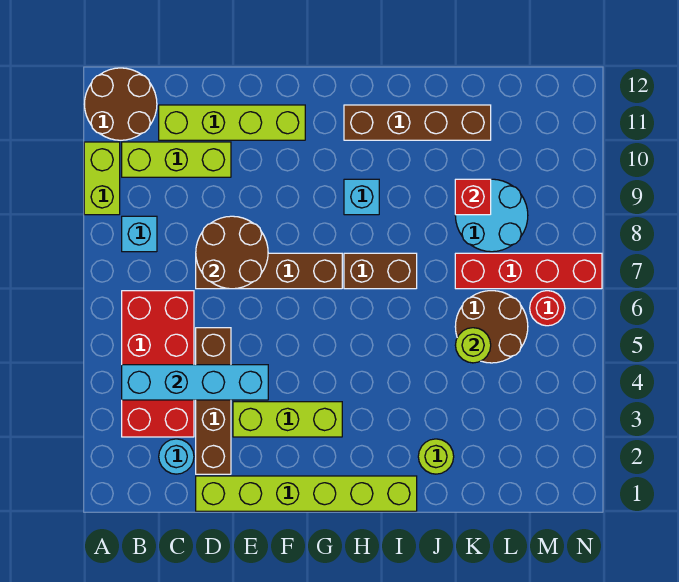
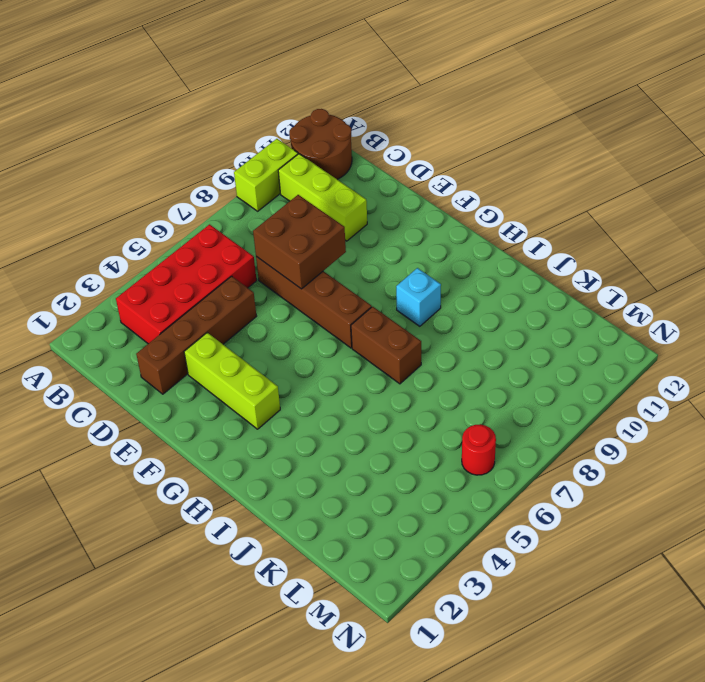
brown brick D7:E8 level 2 -> brown round brick D7:E8 level 2
none -> cyan brick B8 level 1
none -> cyan round brick C2 level 1
none -> lime brick C11:F11 level 1

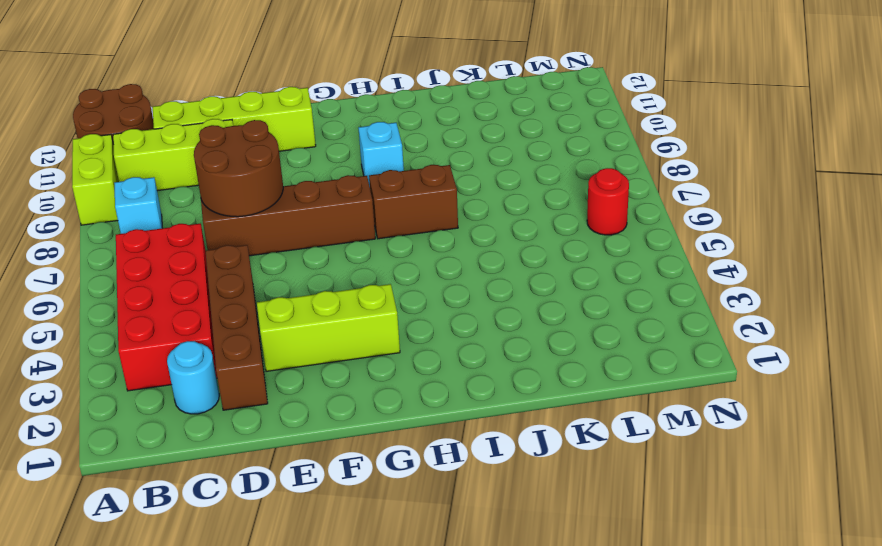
none -> lime brick D1:I1 level 1
none -> brown brick H11:K11 level 1
none -> lime round brick J2 level 1

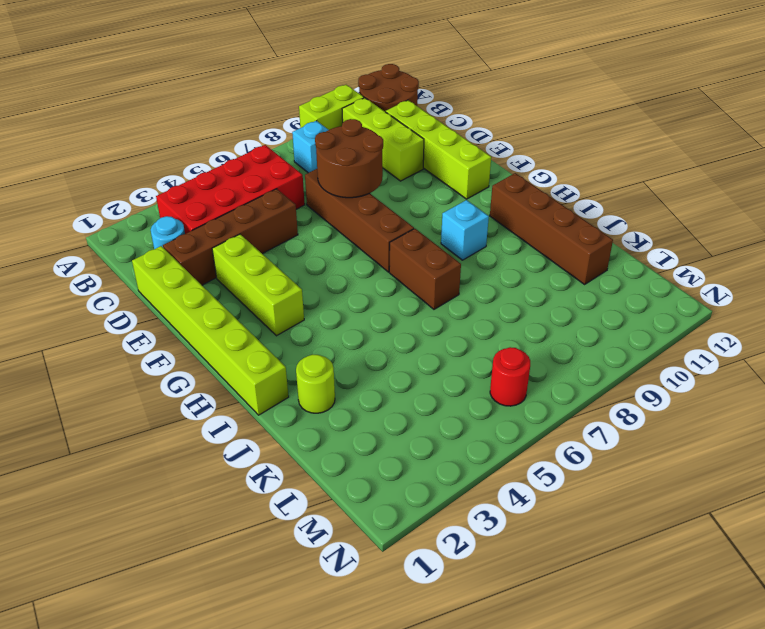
none -> brown round brick K5:L6 level 1
none -> red brick K7:N7 level 1
none -> cyan round brick K8:L9 level 1

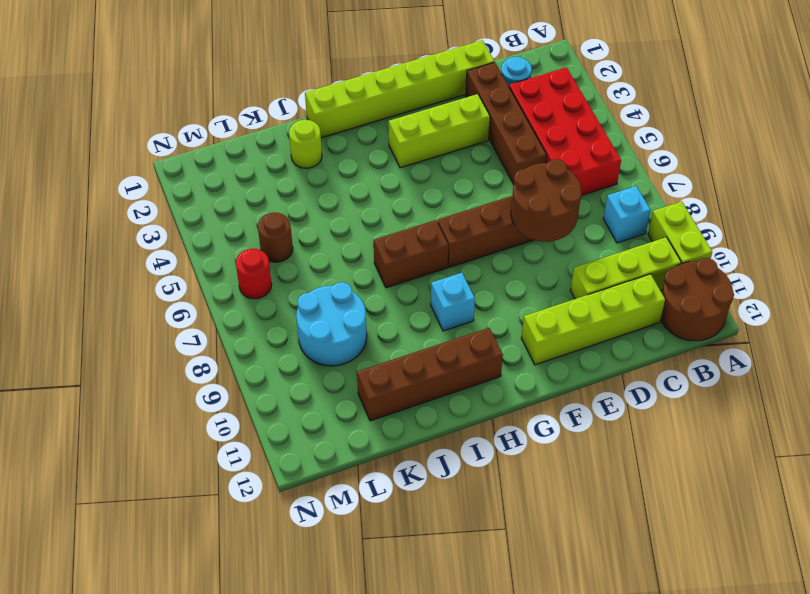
brown round brick L5 level 1 -> brown round brick K5:L6 level 1
none -> red brick K7:N7 level 1
none -> cyan brick B4:E4 level 2
none -> lime round brick K5 level 2

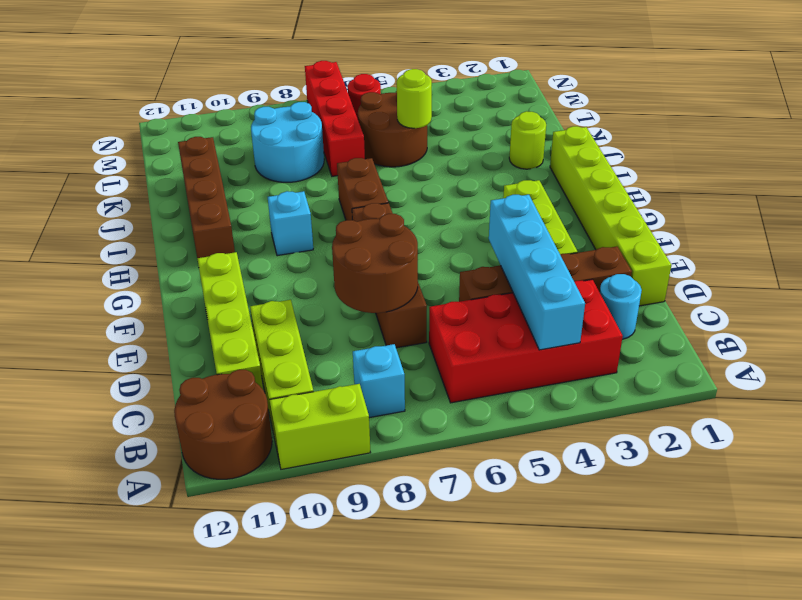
none -> red brick K9 level 2

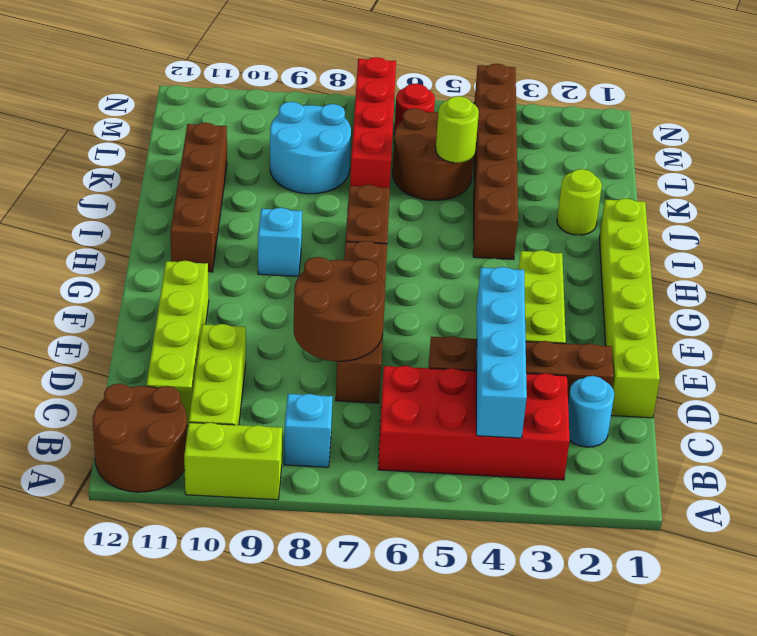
brown brick I4:N4 level 1 -> none
none -> red brick K9 level 2

